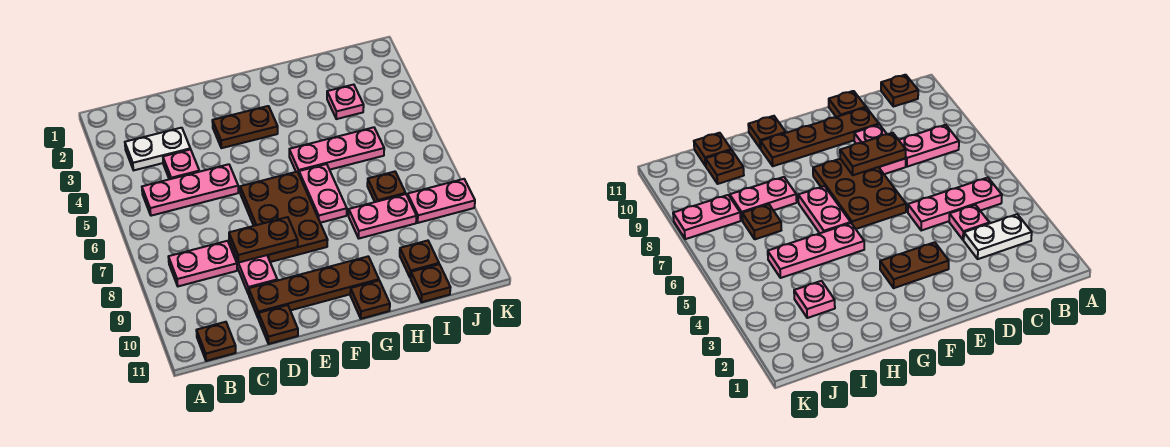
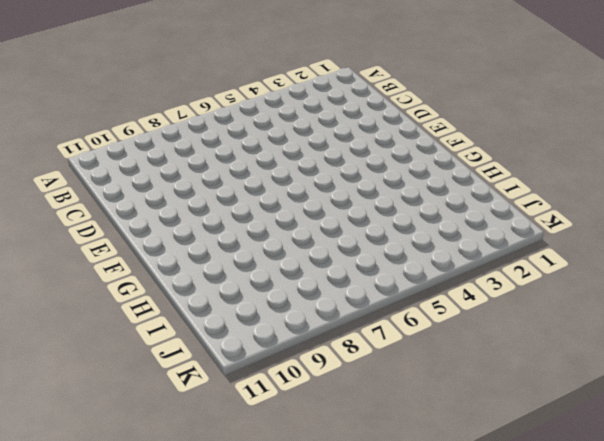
none -> white plate B3:C3 level 1
none -> pink plate B5:D5 level 1
none -> pink plate B8:C8 level 1

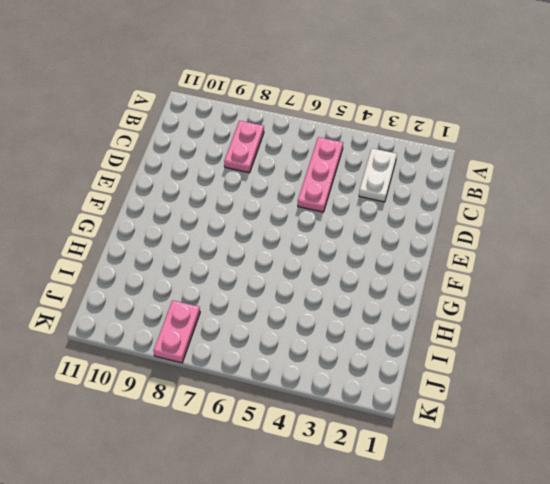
none -> brown plate B11 level 1
none -> pink plate C4 level 1
none -> pink plate D8:D9 level 1

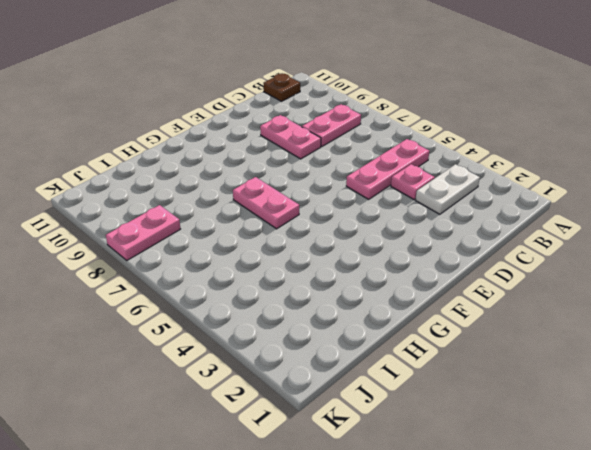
none -> brown plate D10:G10 level 1
none -> brown plate D11 level 1
none -> brown plate E3:F3 level 1

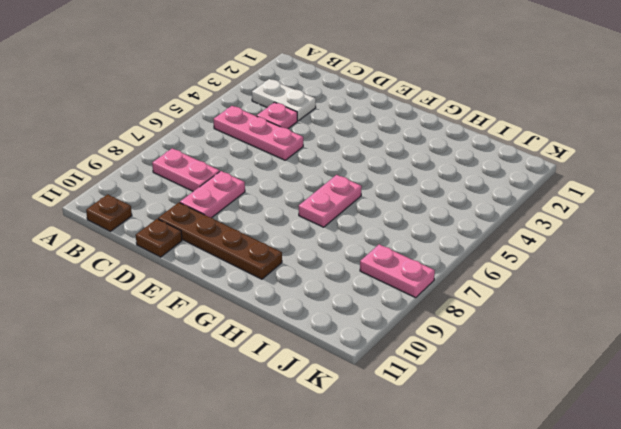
none -> brown plate E3:F3 level 1
none -> brown plate E6:F8 level 1
none -> pink plate G5:I5 level 1

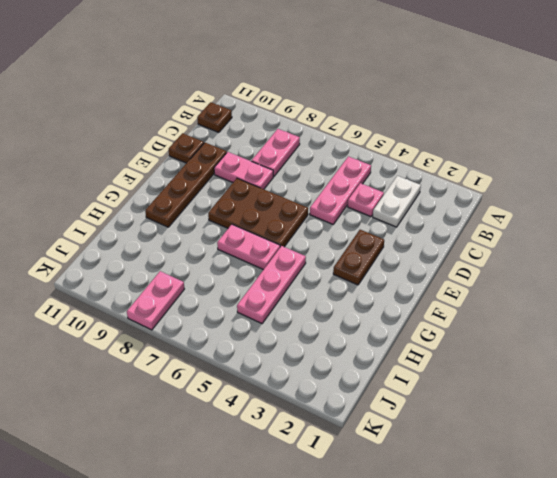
none -> brown plate G11 level 1
none -> pink plate H8:I8 level 1
none -> pink plate I3 level 1

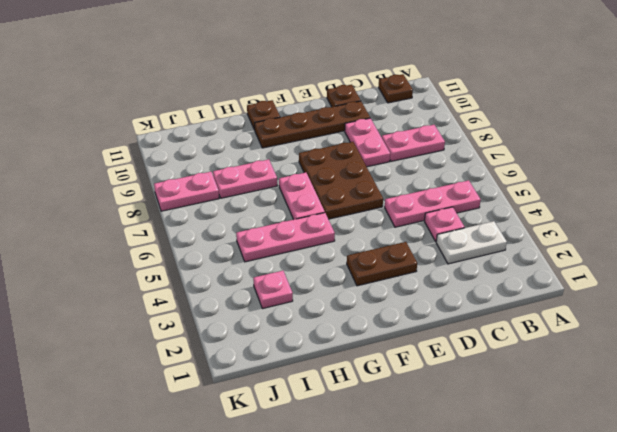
none -> brown plate I7 level 1
none -> brown plate I10 level 1
none -> brown plate I11 level 1

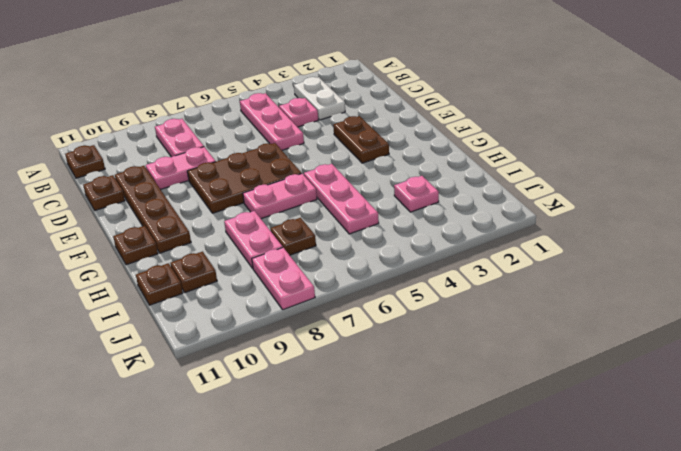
none -> brown plate D8:E8 level 2

